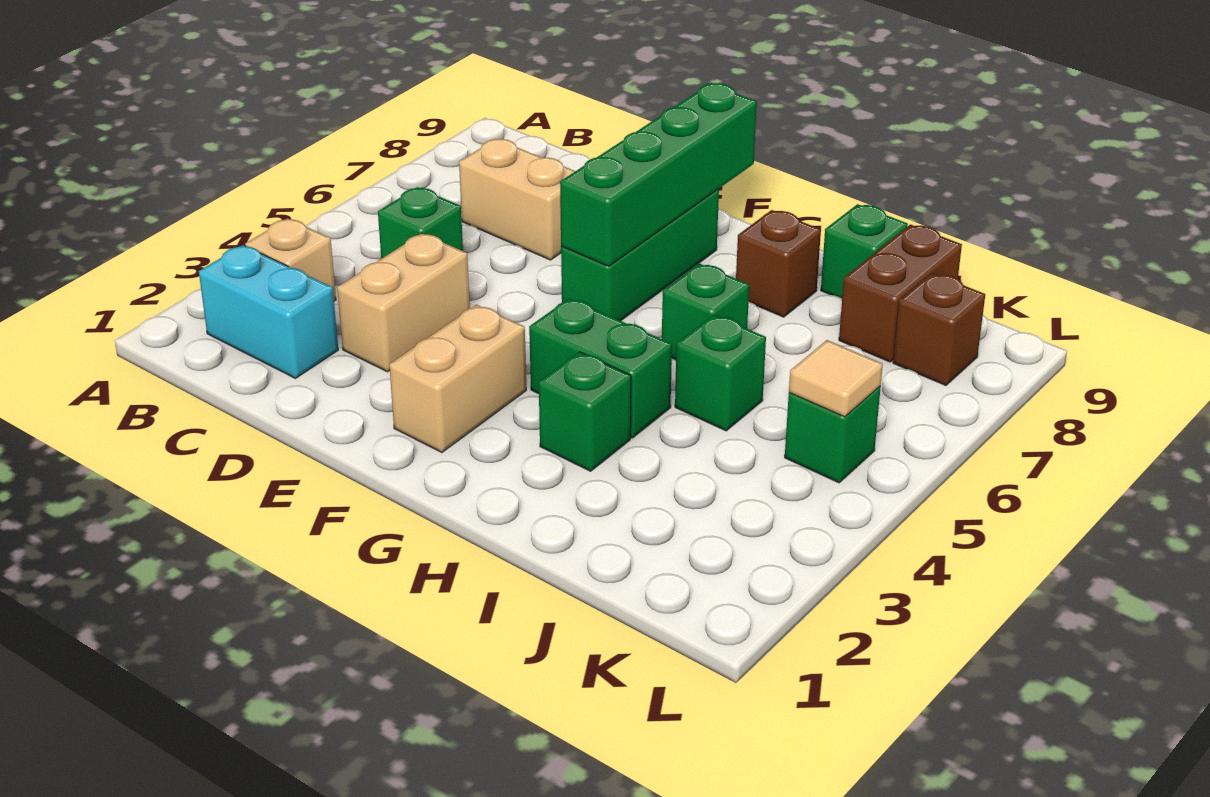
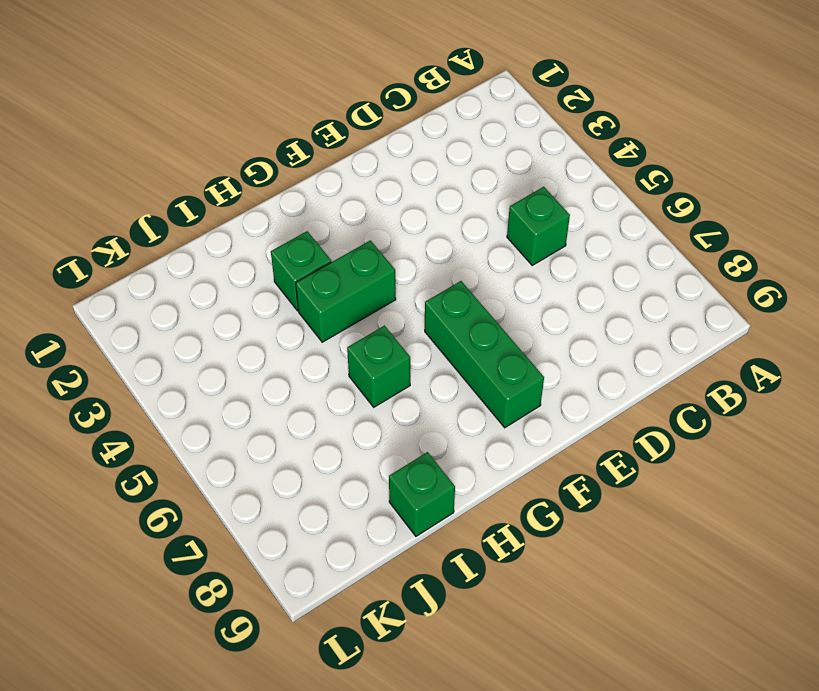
none -> cyan brick B2:C2 level 1
none -> tan brick B3 level 1
none -> tan brick C7:D7 level 1

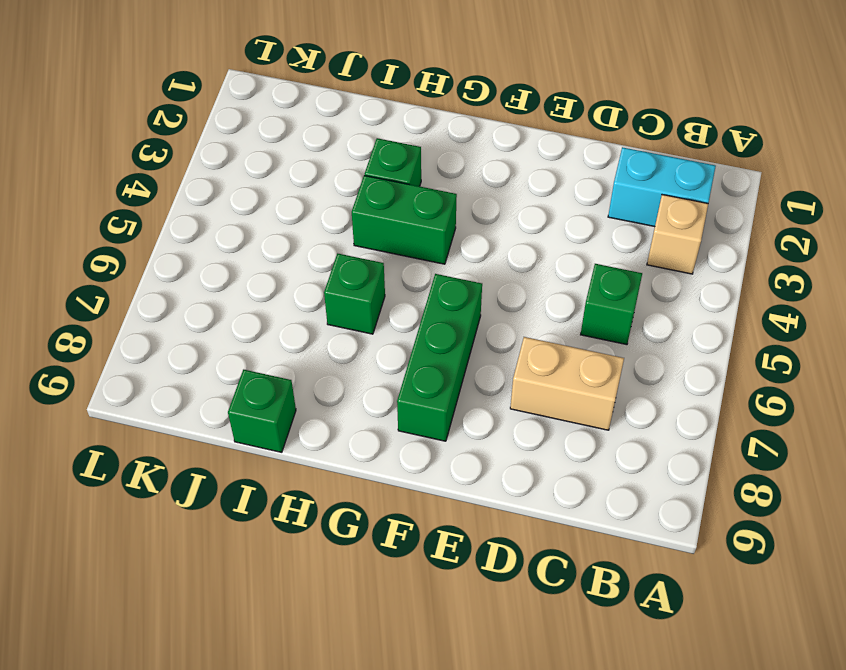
none -> tan brick D3:D4 level 1
none -> tan brick F2:F3 level 1
none -> brown brick H8 level 1

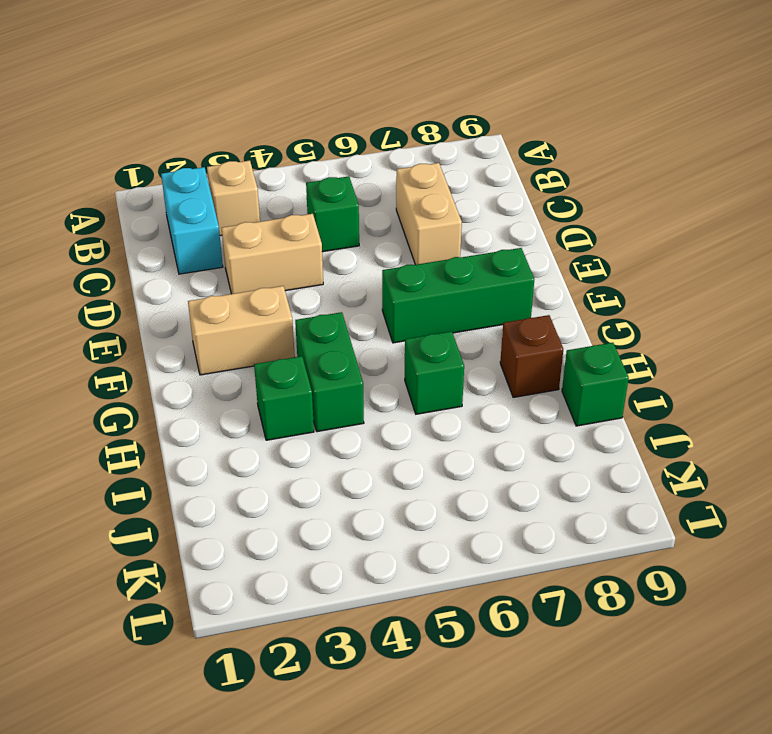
none -> green brick I5 level 1
none -> brown brick J8:J9 level 1
none -> green brick K5 level 1

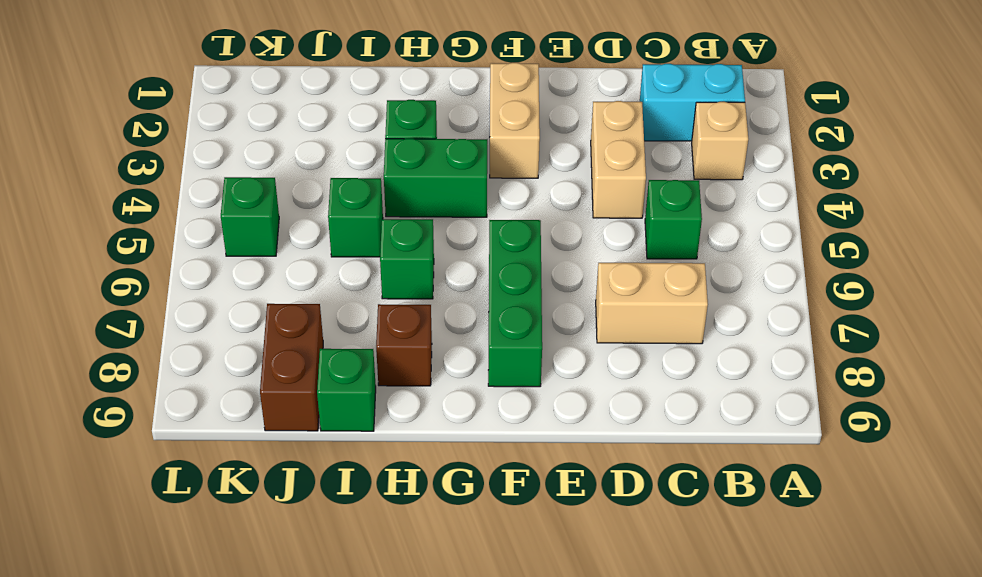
none -> brown brick K8 level 1
none -> green brick F6:F9 level 2
none -> tan tile K5 level 2

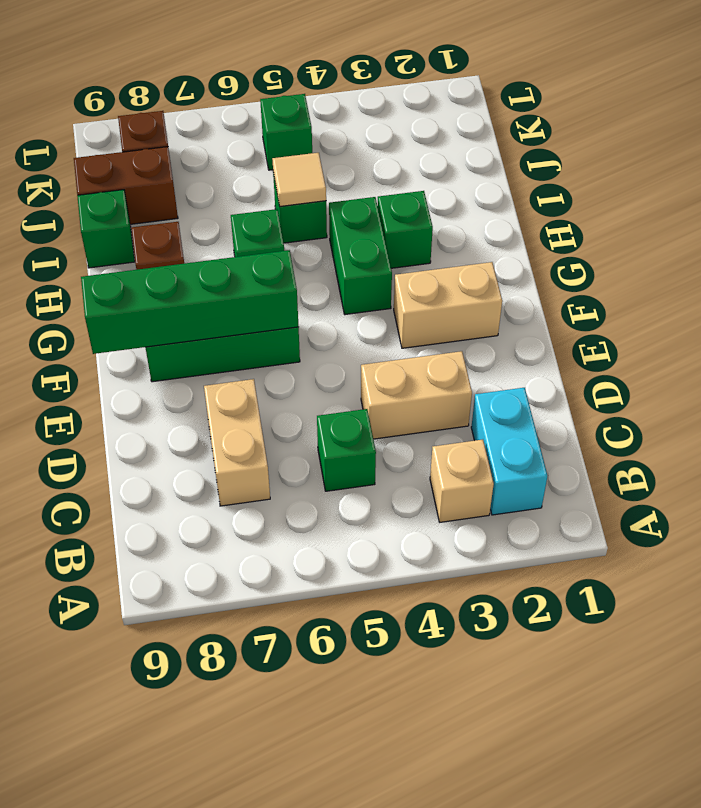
tan tile I5 level 2 -> tan tile K5 level 2

